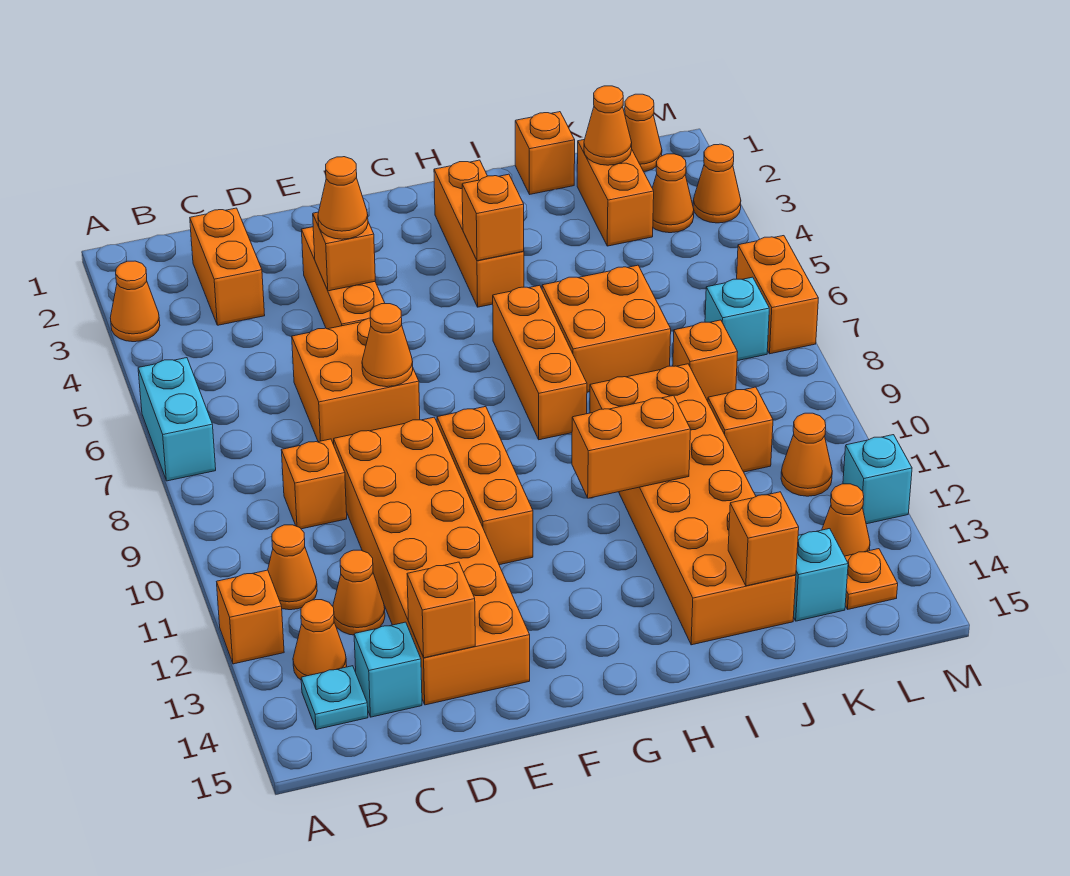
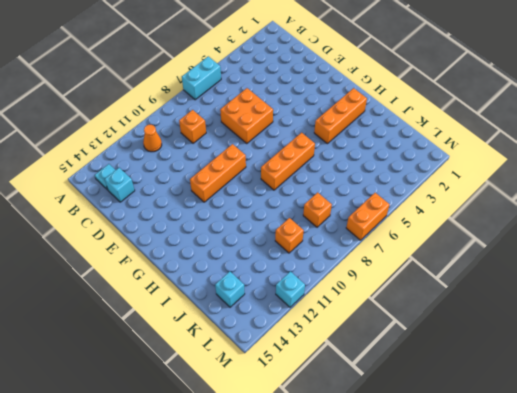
none -> orange cone A3 level 1
none -> orange brick A12 level 1
none -> orange cone B13 level 1
none -> orange brick C2:C3 level 1

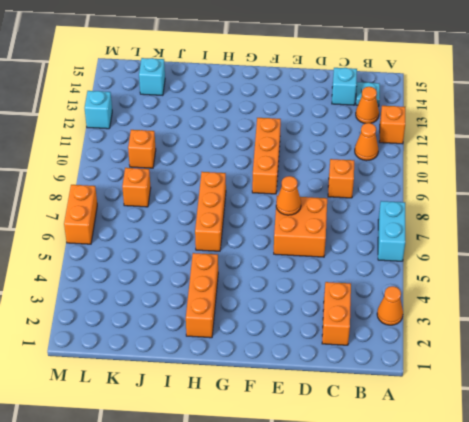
none -> orange cone C12 level 1
none -> orange brick D9:E14 level 1
none -> orange brick E3:E5 level 1
none -> orange brick I6:J7 level 1

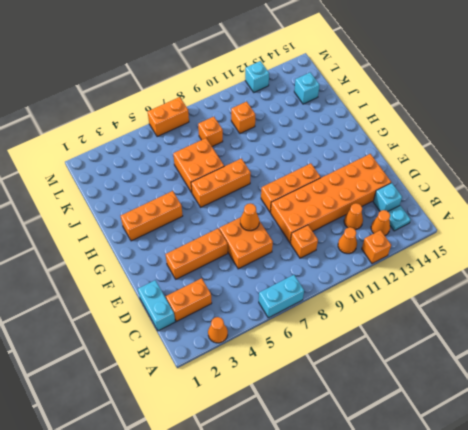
cyan brick C1:D1 level 1 -> none
none -> orange brick I9:J14 level 1
none -> orange brick J1 level 1
none -> orange brick K2:K3 level 1
none -> orange cone L1 level 1

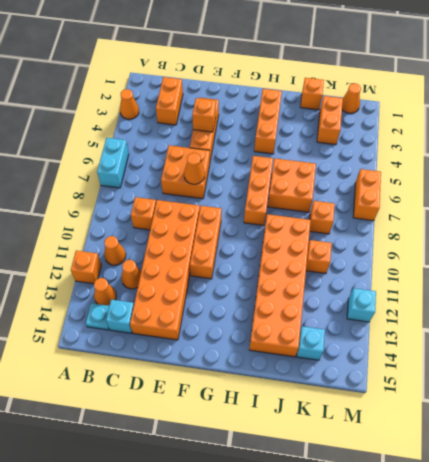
none -> orange cone L3 level 1
none -> cyan brick L7 level 1
none -> orange cone L11 level 1
none -> orange cone L13 level 1

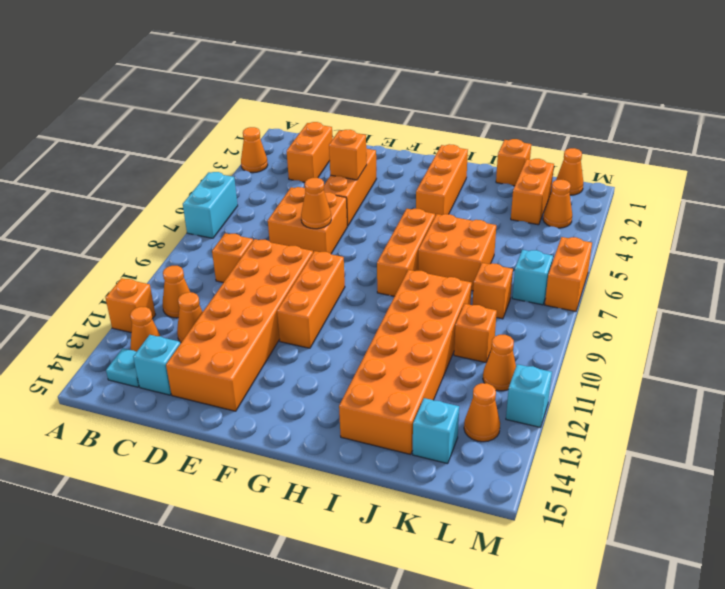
none -> orange plate L14 level 1
none -> orange cone M3 level 1
none -> orange brick D14 level 2
none -> orange brick H4 level 2

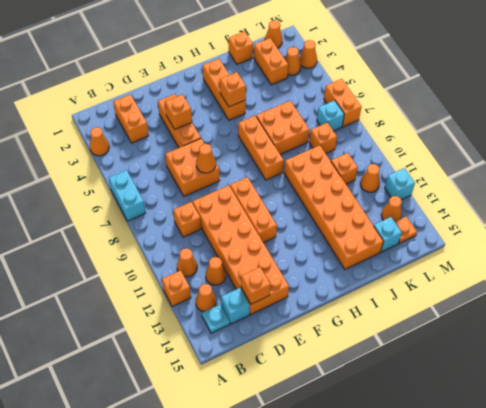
none -> orange brick H11:I11 level 2
none -> orange brick J14 level 2
none -> orange cone K2 level 2
none -> orange cone E4 level 3

